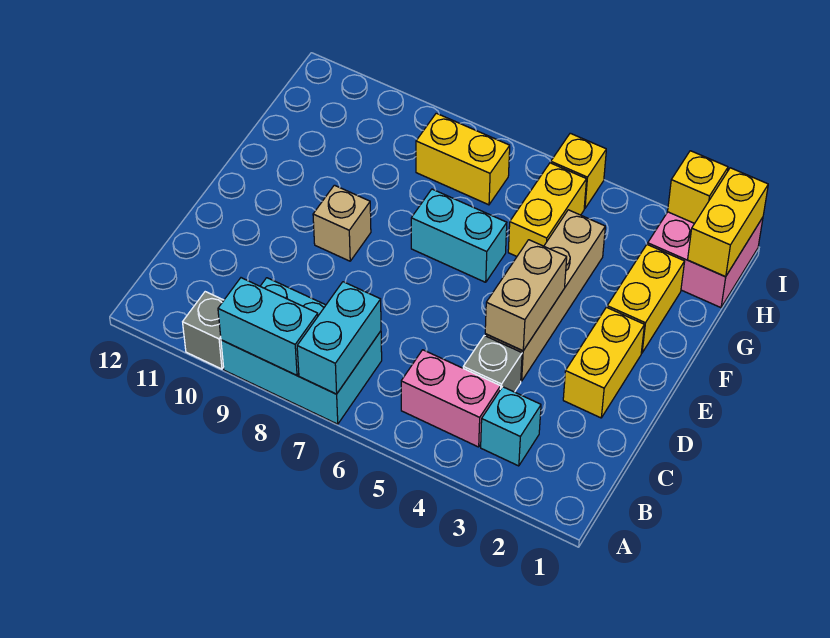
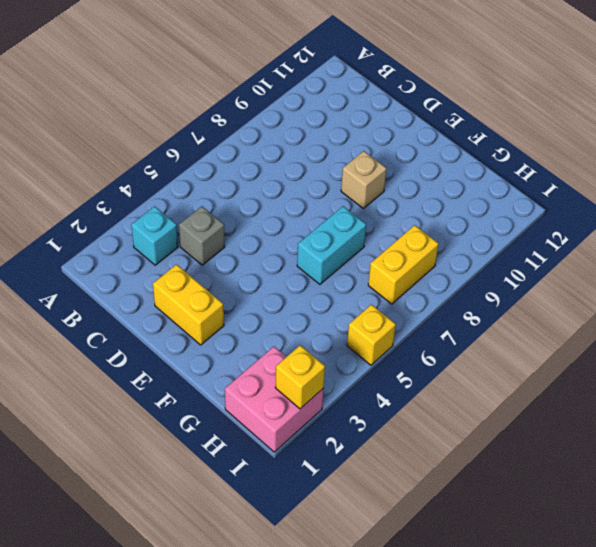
none -> cyan brick A7:B9 level 1
none -> grey brick A10 level 1
none -> pink brick B4:B5 level 1

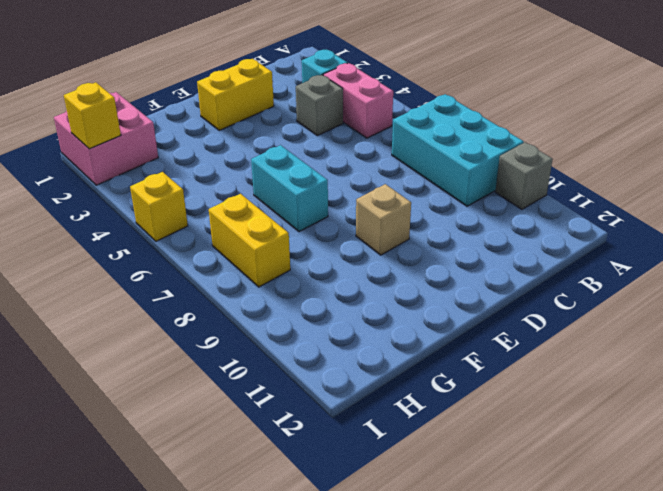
none -> tan brick D4:G4 level 1
none -> yellow brick F2:G2 level 1
none -> yellow brick G5:H5 level 1

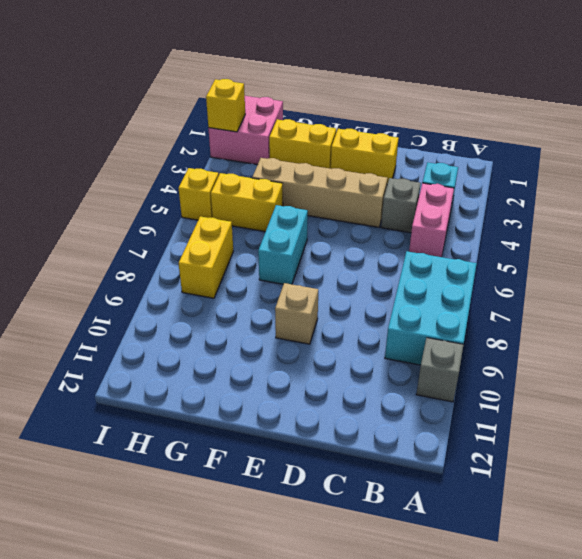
none -> cyan brick A7:B7 level 2
none -> cyan brick A8:A9 level 2
none -> tan brick D4:E4 level 2

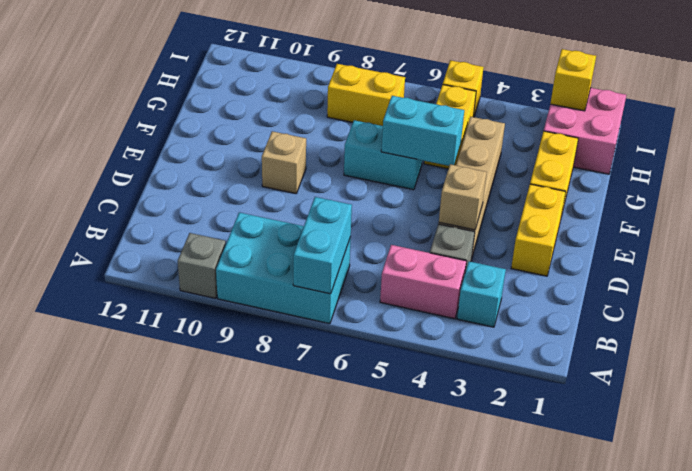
tan brick D4 level 2 -> tan brick D4:E4 level 2
cyan brick F5:F6 level 2 -> cyan brick A8:A9 level 2
none -> yellow brick H1:I1 level 2

